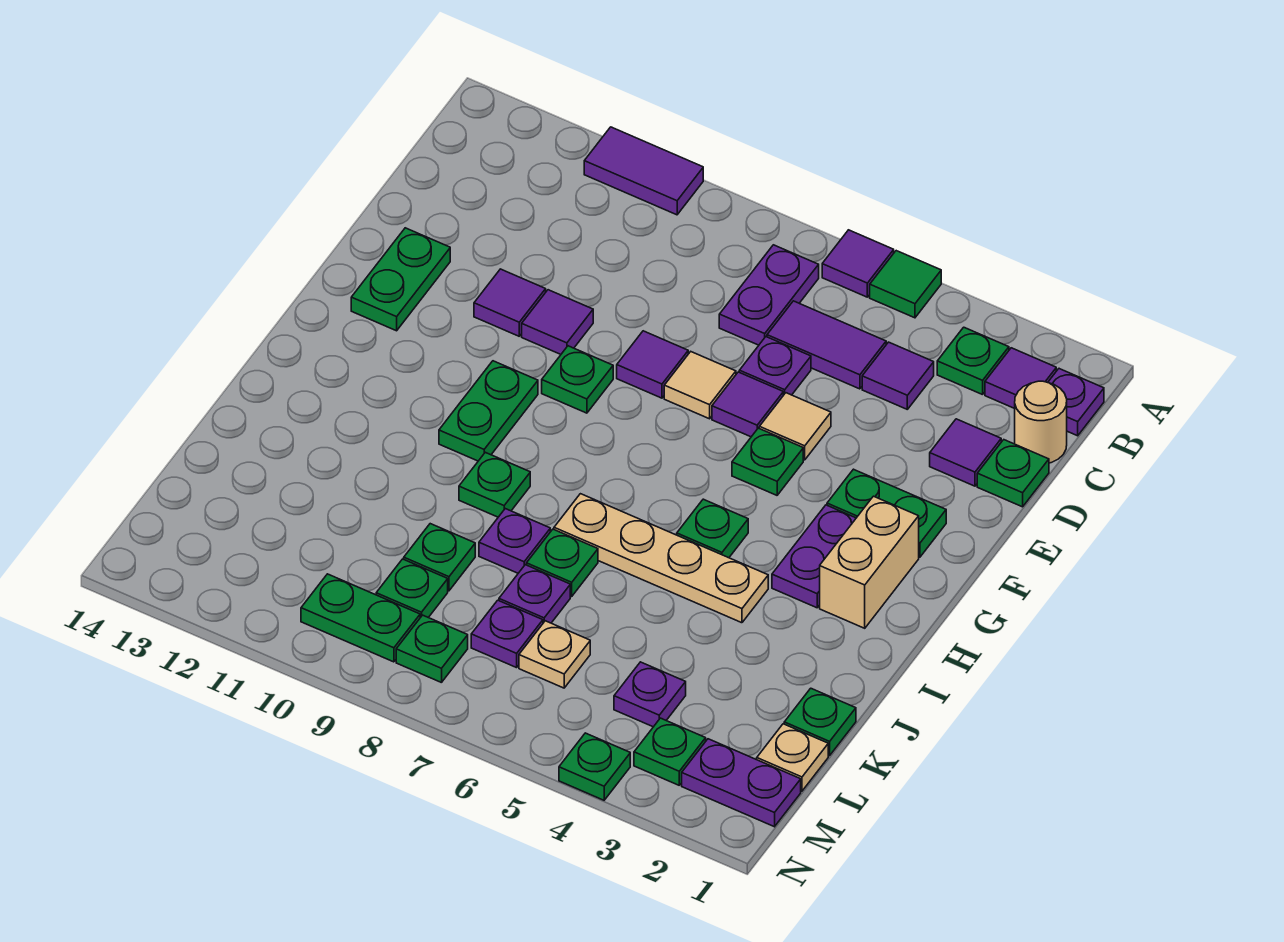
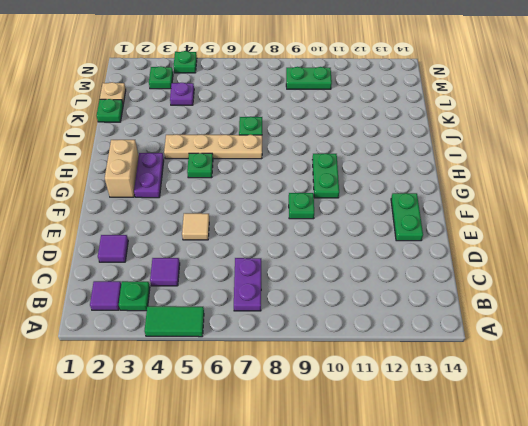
green tile A4:A5 level 1 -> green tile A5 level 1
none -> purple tile A6 level 1
none -> purple tile A10:A11 level 1
none -> purple plate B1 level 1
none -> tan round brick C1 level 1

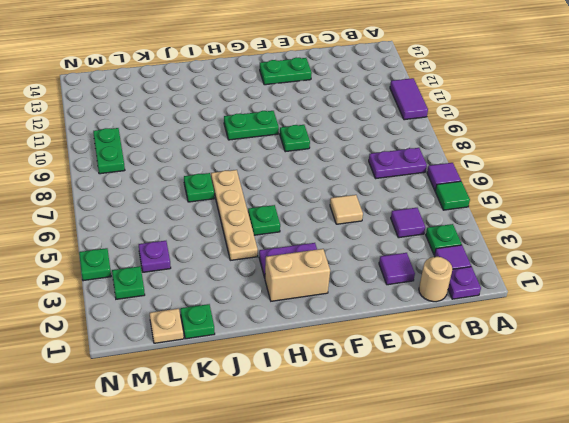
none -> purple tile C5:C6 level 1
none -> green plate D1 level 1
none -> purple plate D6 level 1
none -> purple tile E6 level 1

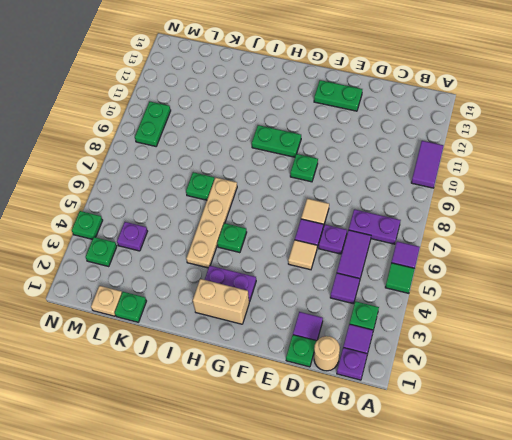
none -> purple tile E8 level 1
none -> purple tile E10 level 1
none -> purple tile E11 level 1
none -> green plate F2:F3 level 1

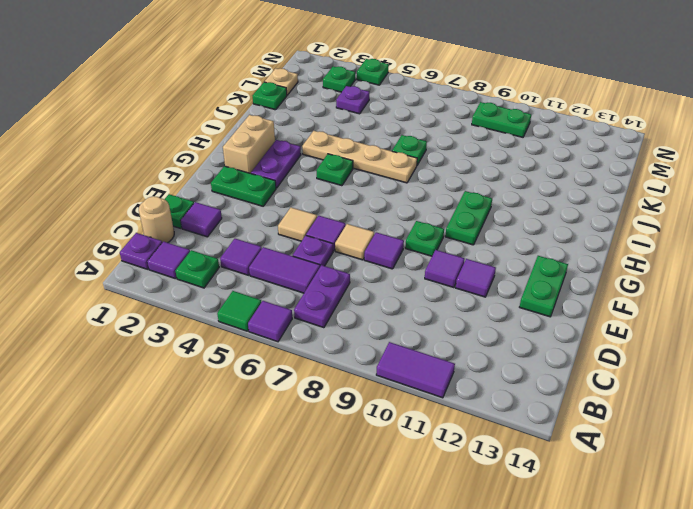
none -> green plate F5 level 1
none -> green plate I9 level 1
none -> purple plate J8 level 1
none -> purple plate K7 level 1

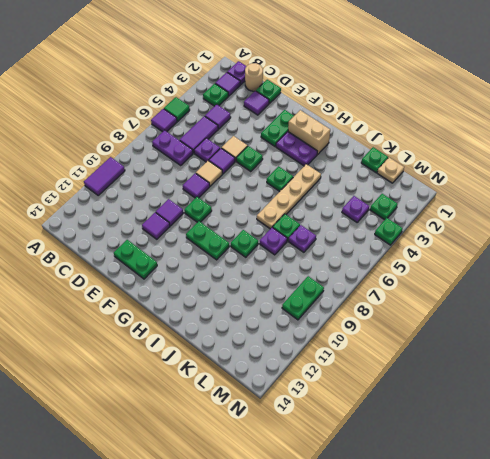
none -> green plate K9 level 1
none -> tan plate L6 level 1
none -> purple plate L7 level 1
none -> green plate L9 level 1

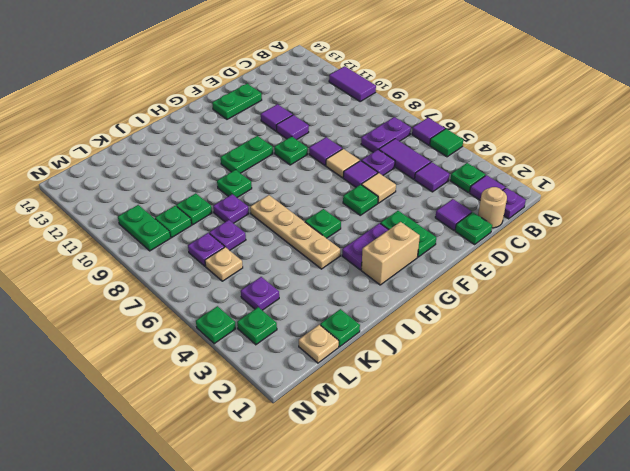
none -> green plate J7 level 1
none -> purple plate M1:M2 level 1
none -> green plate M8 level 1

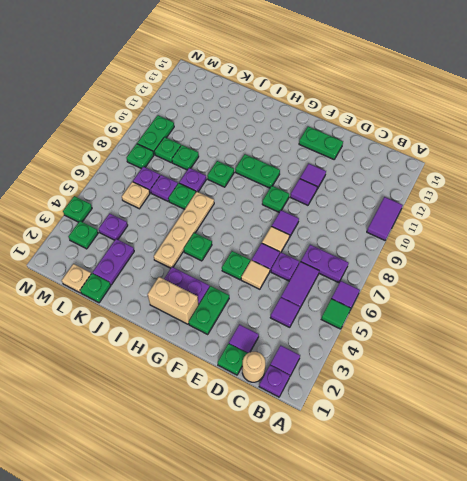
purple plate K2:K3 level 1 -> purple plate M1:M2 level 1
none -> green plate B3 level 1

